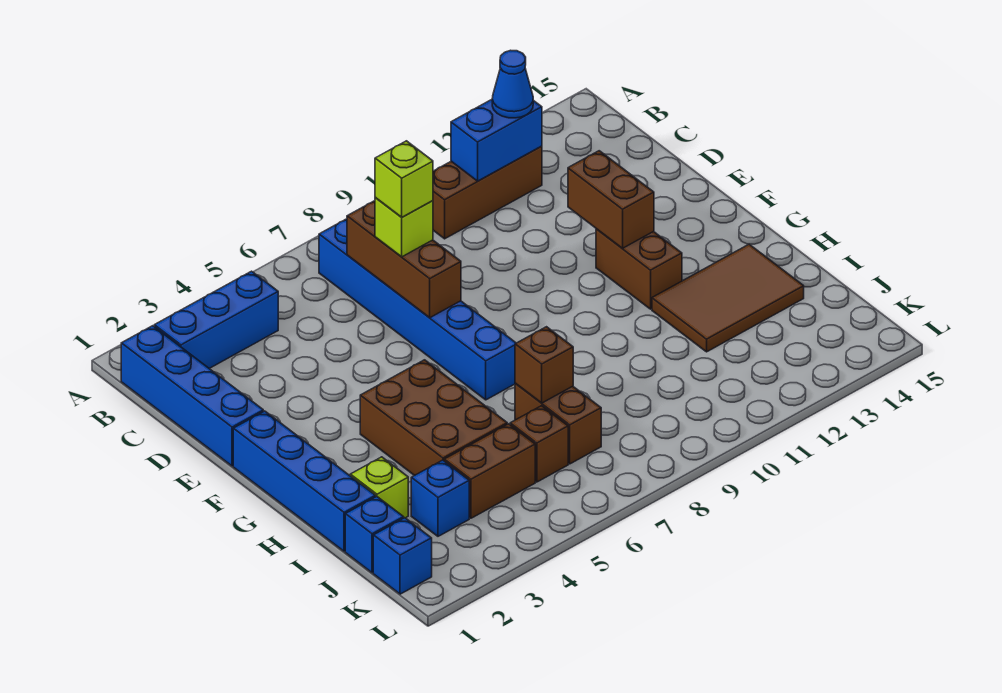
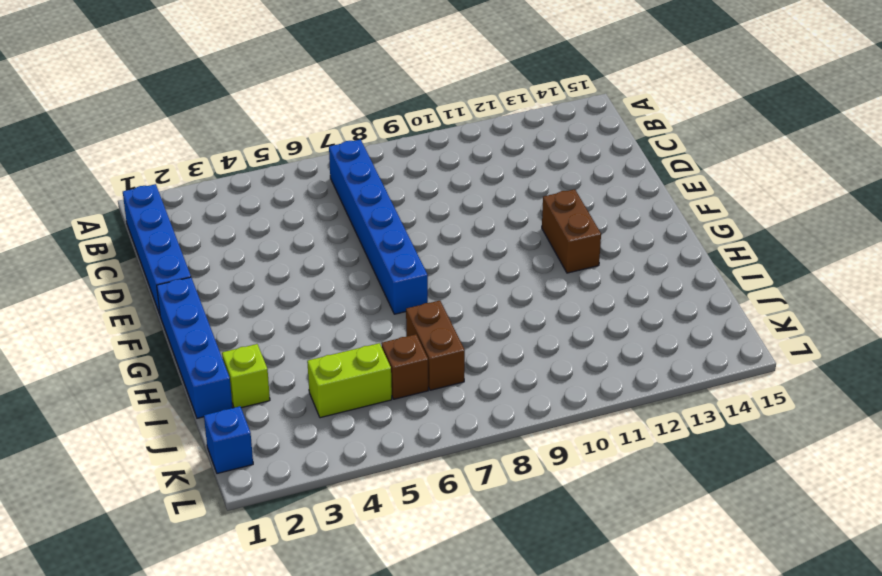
lime brick J4:J5 level 1 -> brown brick J4:J5 level 1
none -> blue brick B2:B4 level 1
none -> brown brick B10:B12 level 1
none -> brown brick G4:I5 level 1

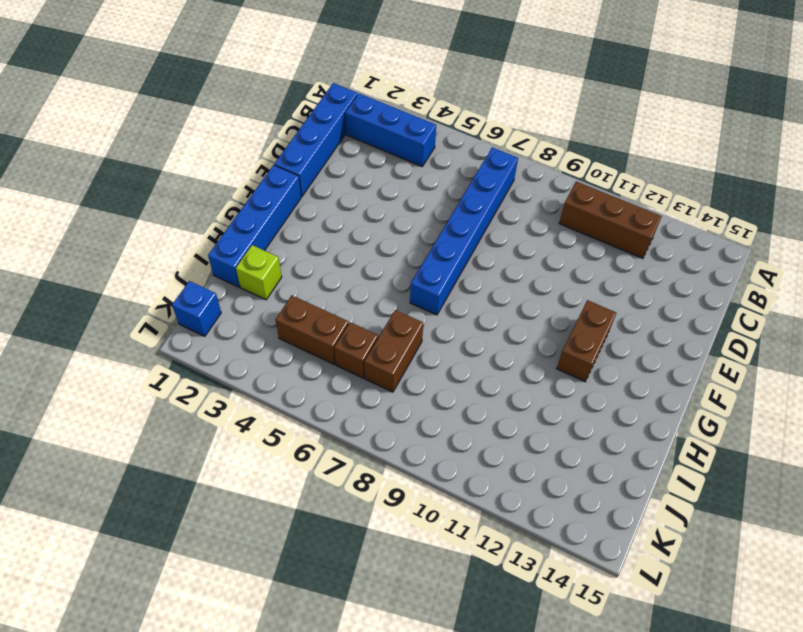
none -> brown brick G4:I5 level 1
none -> brown tile H12:I14 level 1
none -> blue brick J1 level 1

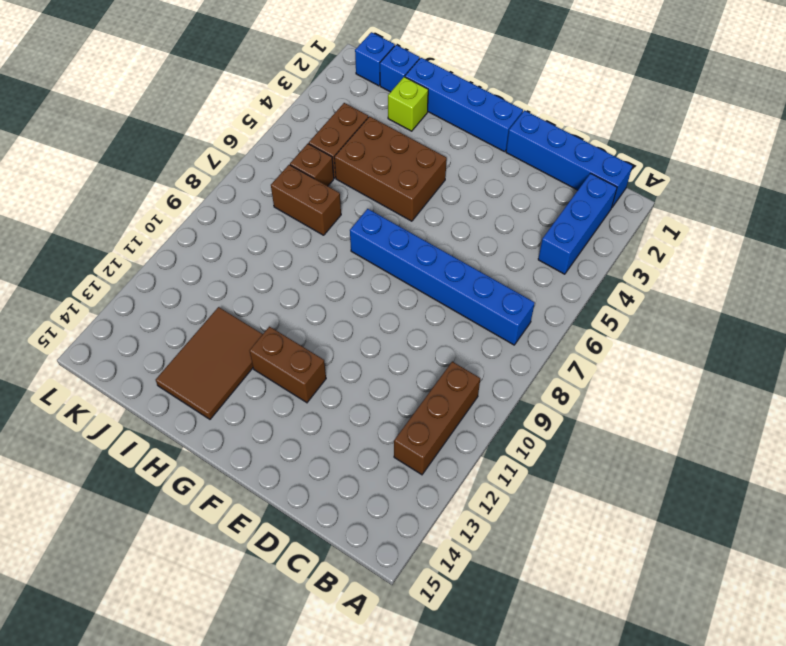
none -> blue brick J3 level 1
none -> blue brick B11:B12 level 2
none -> brown brick C7:E7 level 2

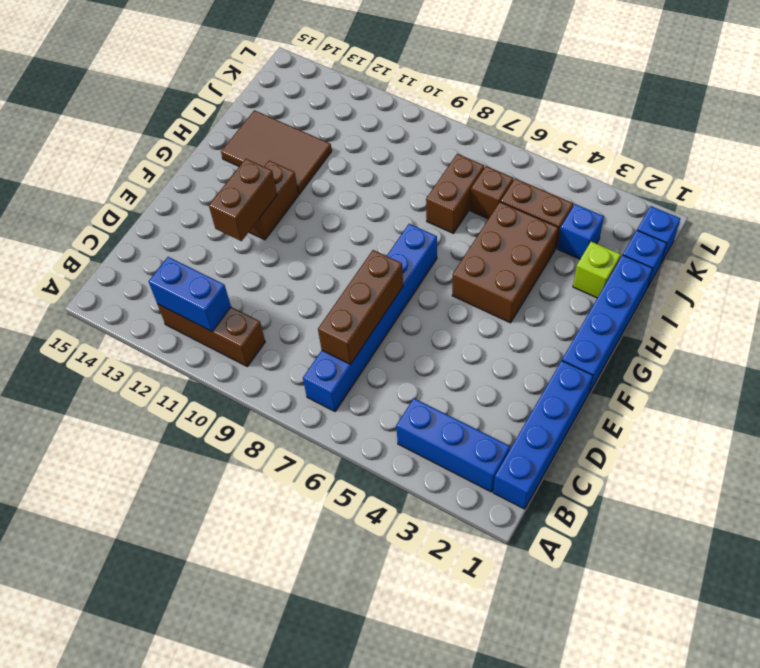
none -> brown brick I7 level 2
none -> blue cone B12 level 3
none -> lime brick D7 level 3

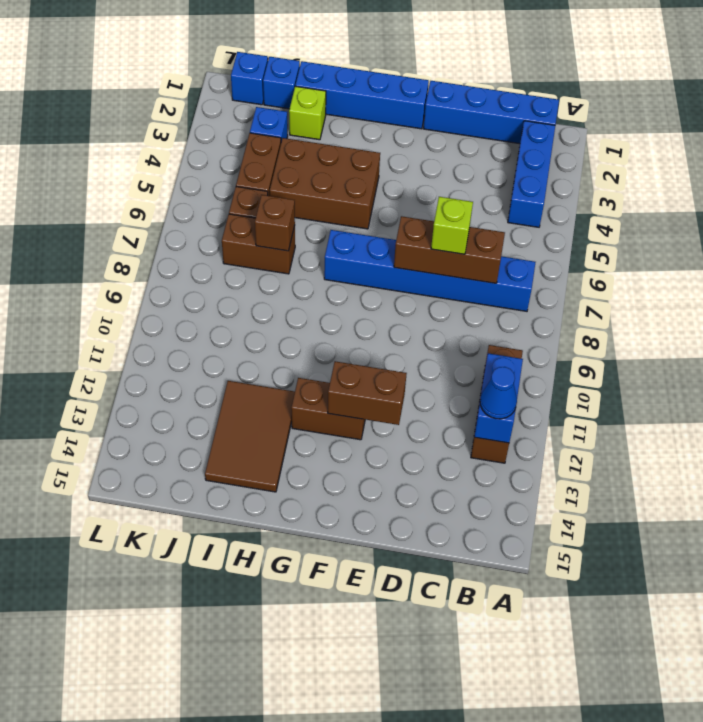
none -> lime brick D7 level 4

